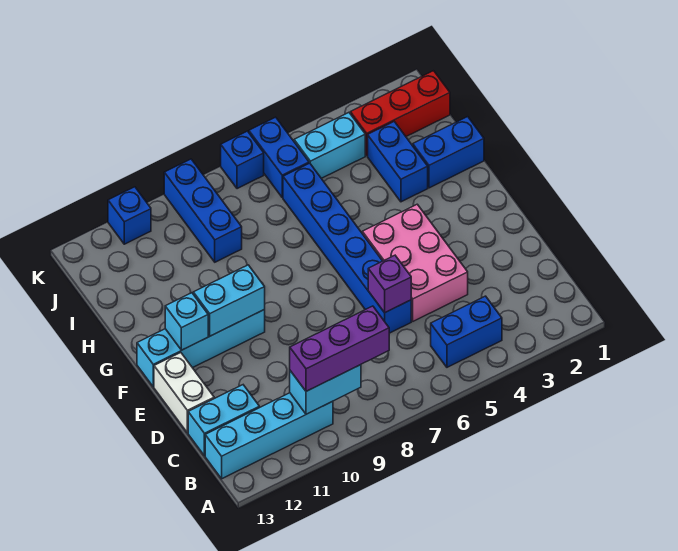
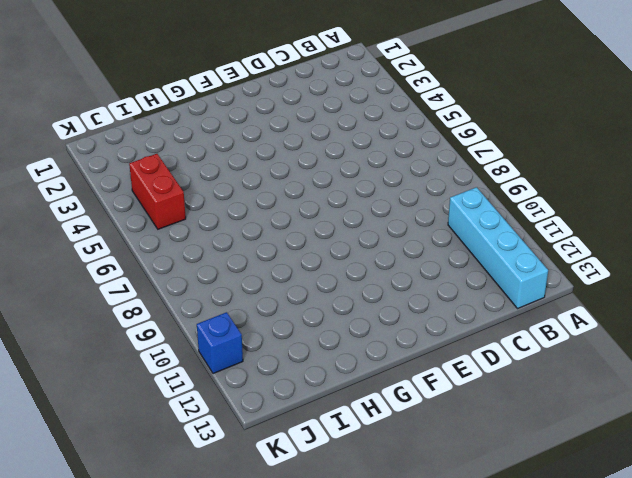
red brick J4:J5 level 1 -> cyan brick J4:J5 level 1
none -> blue brick B4:B5 level 1
none -> cyan brick C12:C13 level 1
none -> pink brick D4:F5 level 1

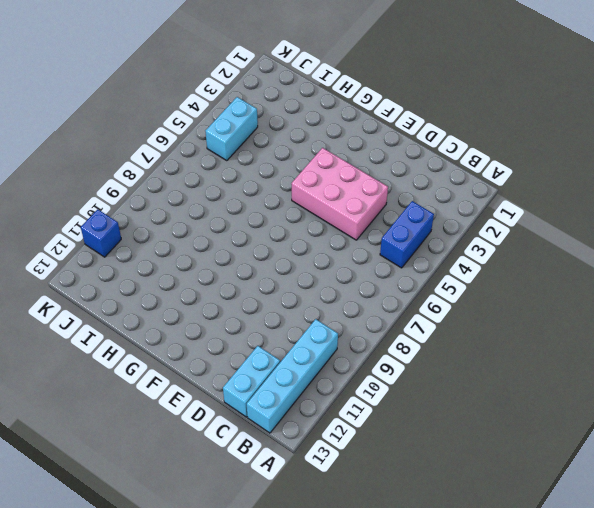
none -> blue brick D6:I6 level 1
none -> white brick D13:E13 level 1
none -> cyan brick F10:F13 level 1

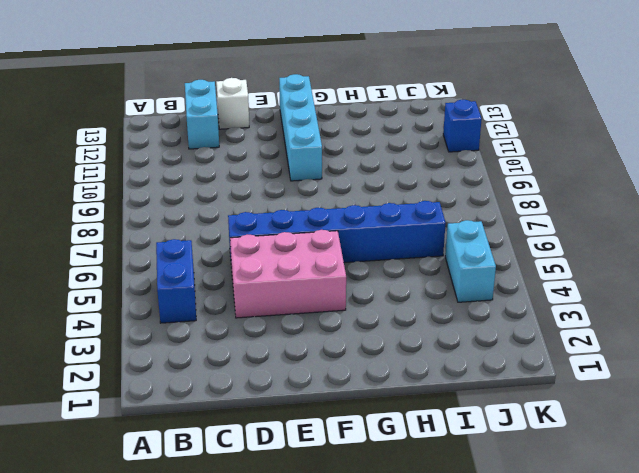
white brick D13 level 1 -> white brick D13:E13 level 1
none -> cyan brick B10:B13 level 1
none -> blue brick H1:H2 level 1
none -> blue brick H3:I3 level 1

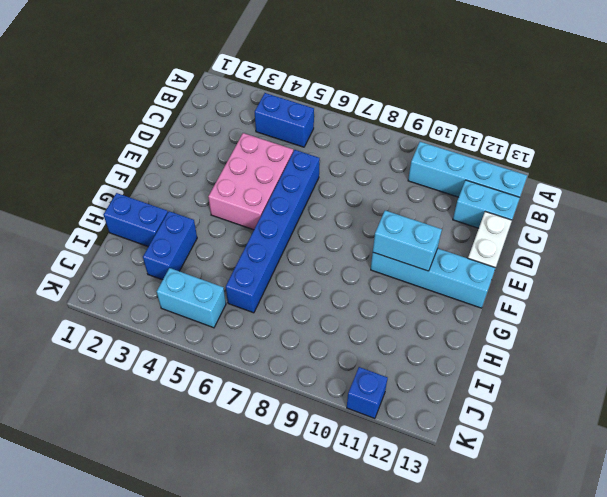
none -> blue brick I9:K9 level 1
none -> red brick J1:J3 level 1
none -> blue brick J6:K6 level 1

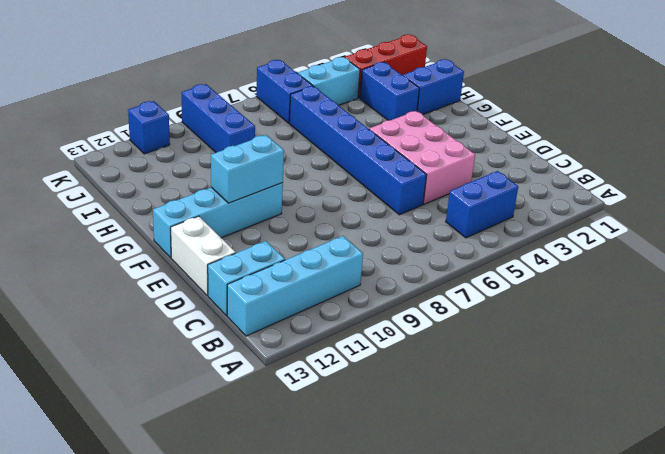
none -> blue brick K7 level 1
none -> cyan brick B9:B10 level 2
none -> purple brick D6 level 2

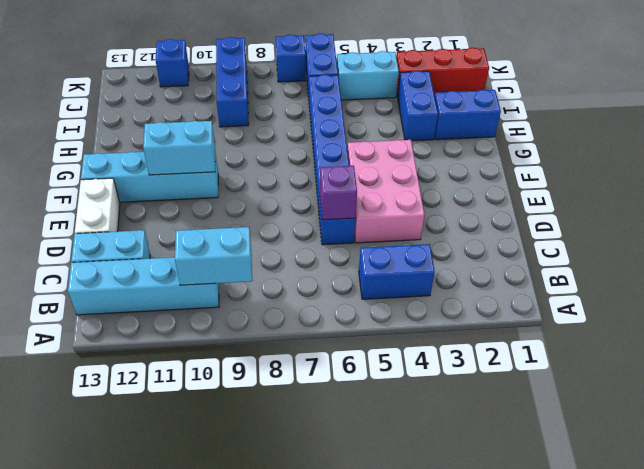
none -> cyan brick F12 level 2
none -> purple brick B8:B10 level 3

